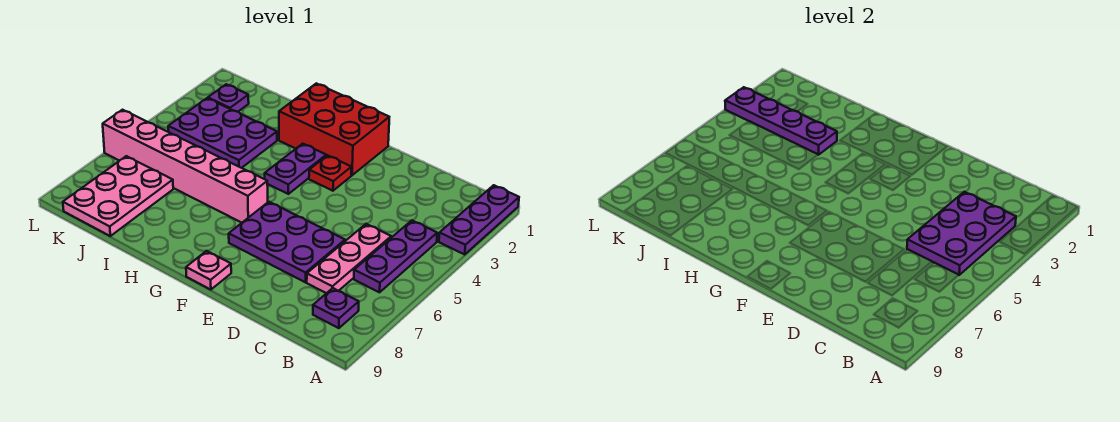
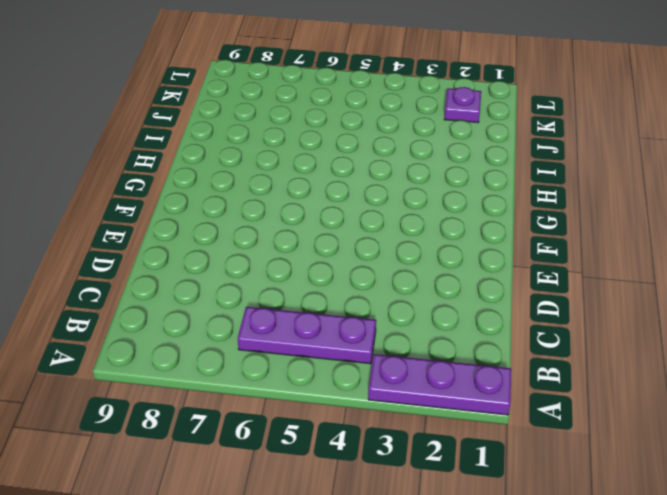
none -> purple plate B8 level 1
none -> pink plate C5:C7 level 1
none -> purple plate D6:F7 level 1

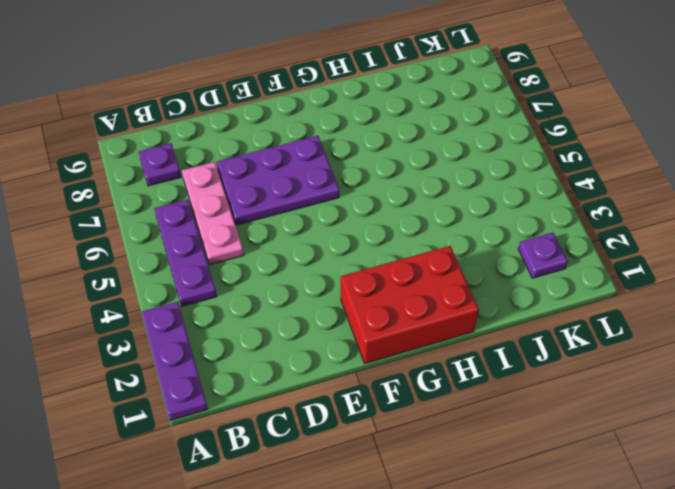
none -> red plate F3 level 1
none -> pink plate F9 level 1
none -> purple plate G3:G4 level 1

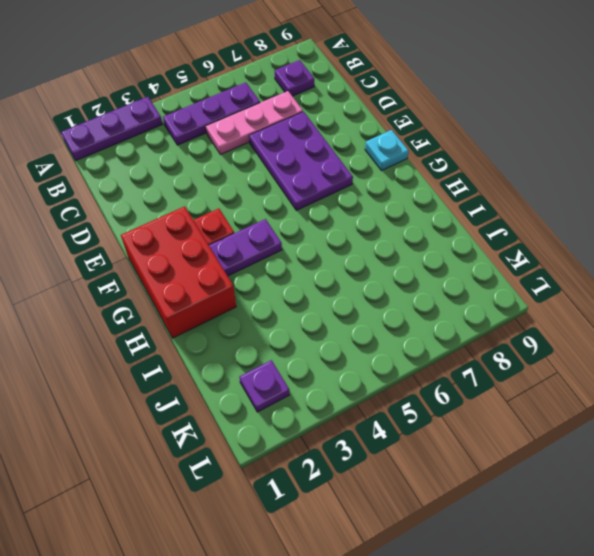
cyan plate F9 level 1 -> pink plate F9 level 1
none -> pink brick G6:L6 level 1
none -> purple plate I3:K4 level 1
none -> pink plate J7:K9 level 1

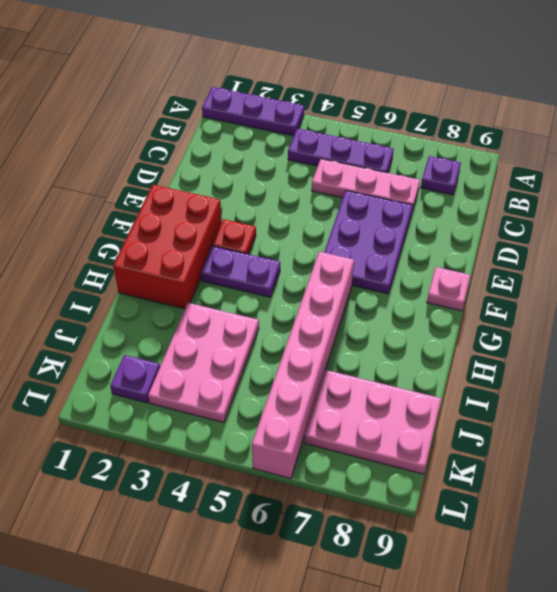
pink plate I3:K4 level 1 -> purple plate I3:K4 level 1
none -> purple plate B3:C5 level 2
none -> purple plate I3:L3 level 2

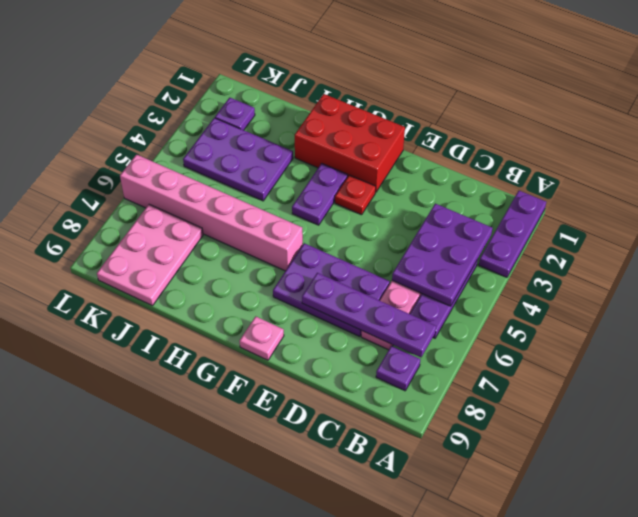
purple plate B7:E7 level 2 -> purple plate I3:L3 level 2

